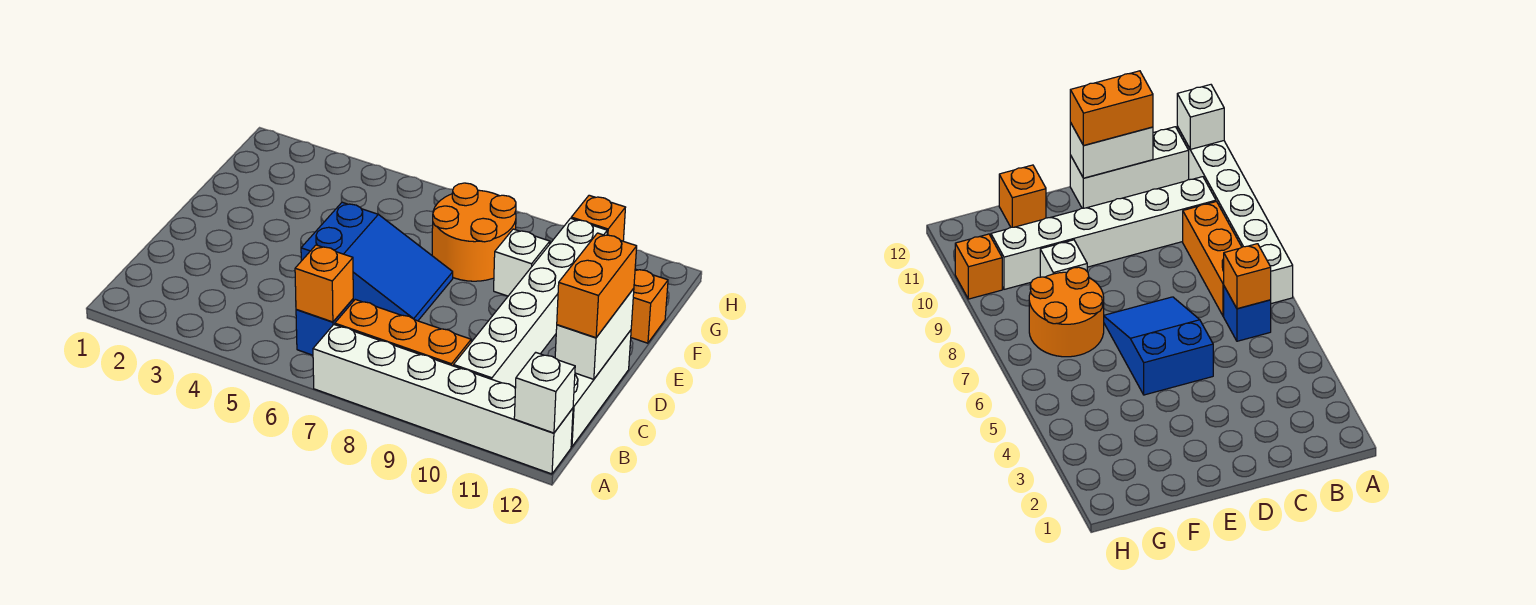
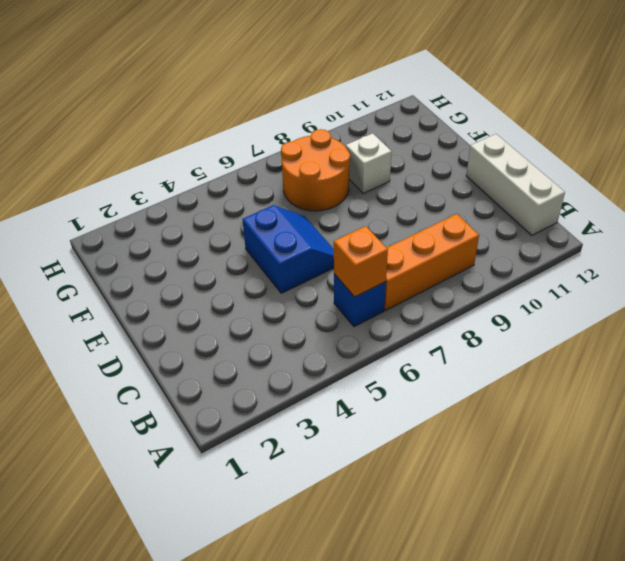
blue slope D5:E6 level 1 top 5 -> blue slope D5:E7 level 1 top 5
none -> white brick A7:A12 level 1
none -> white brick B10:G10 level 1
none -> orange brick F12 level 1

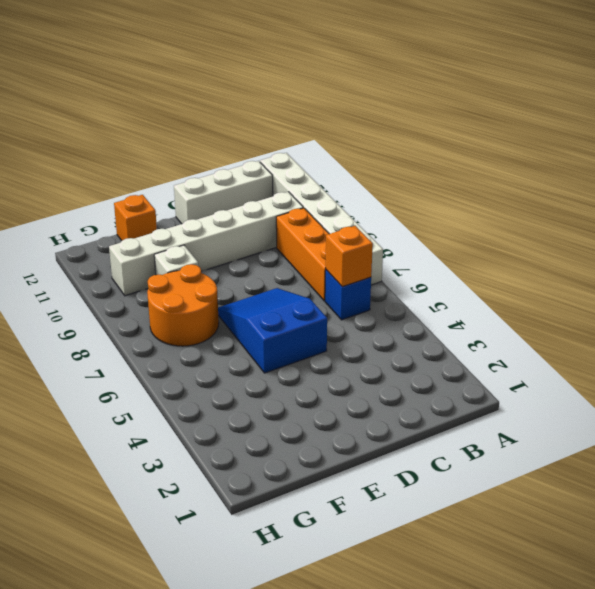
none -> orange brick H10 level 1
none -> white brick A12 level 2
none -> white brick C12:D12 level 2

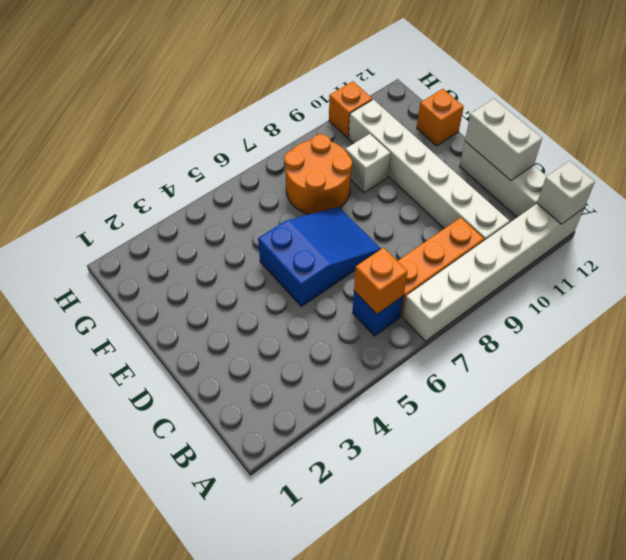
none -> orange brick C12:D12 level 3

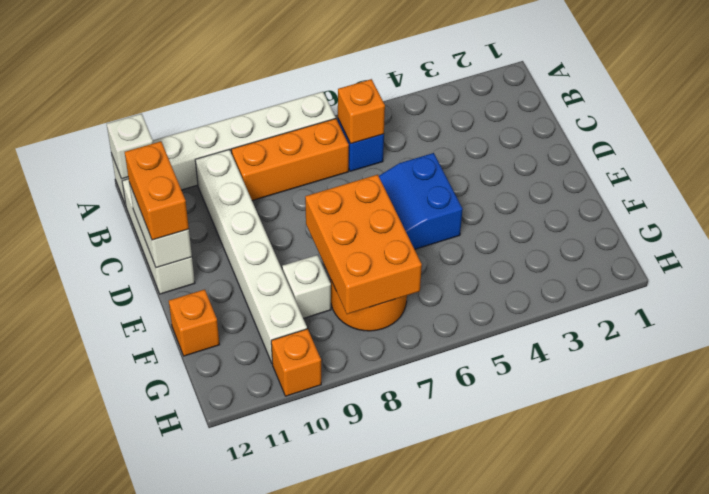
orange brick E7:G8 level 2 -> none

